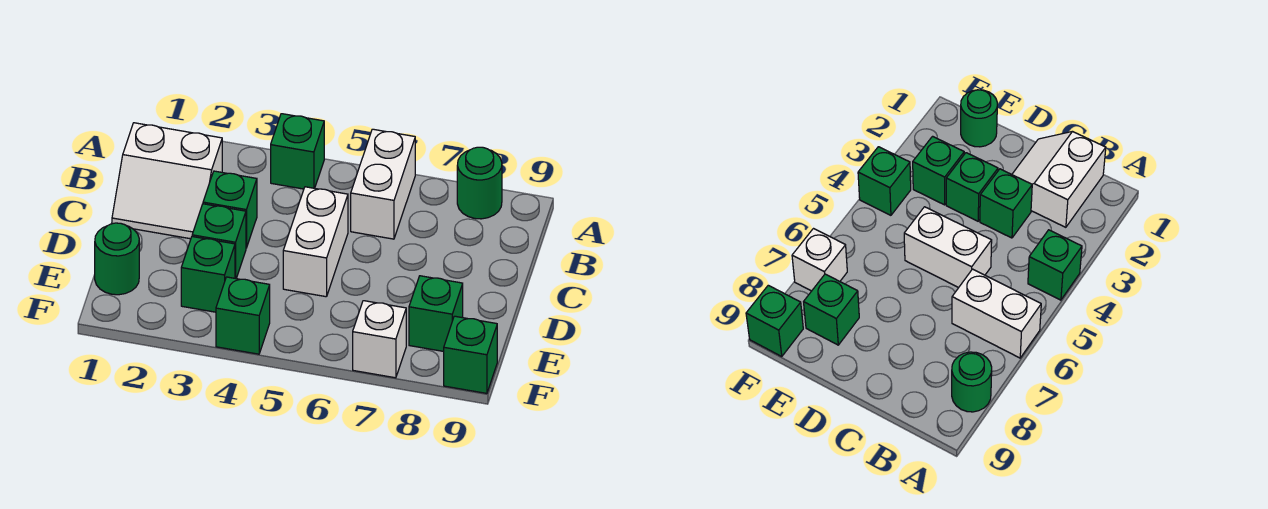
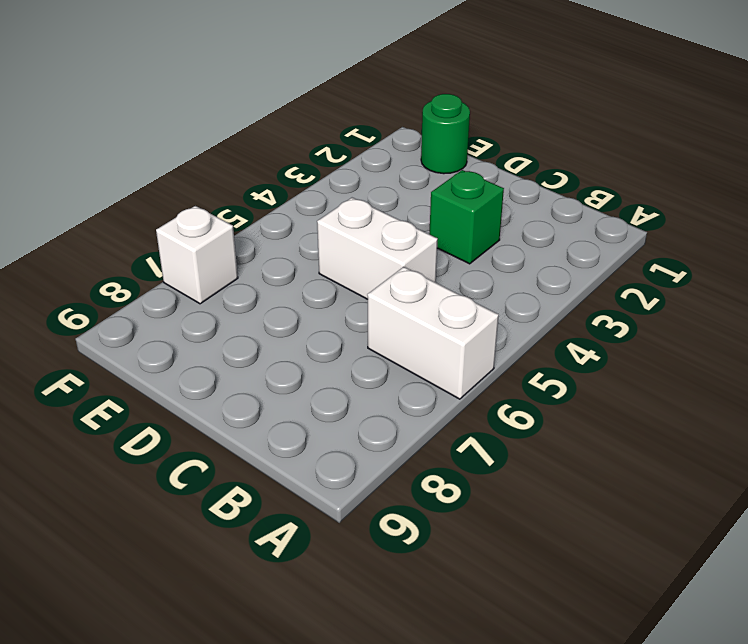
none -> green brick A4 level 1
none -> green round brick A8 level 1
none -> white slope B1:C2 level 1 top B

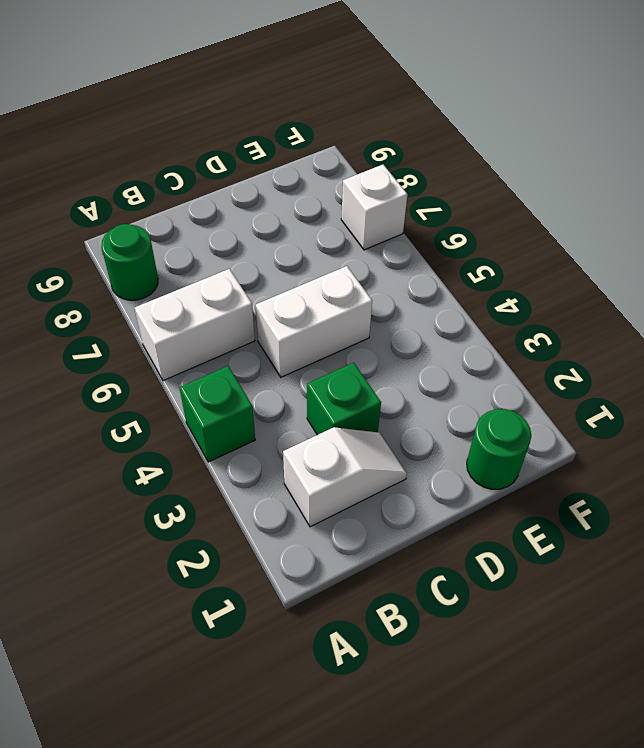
white slope B2:C2 level 1 top B -> white slope B1:C2 level 1 top B
none -> green brick D3 level 1
none -> green brick E3 level 1
none -> green brick E8 level 1

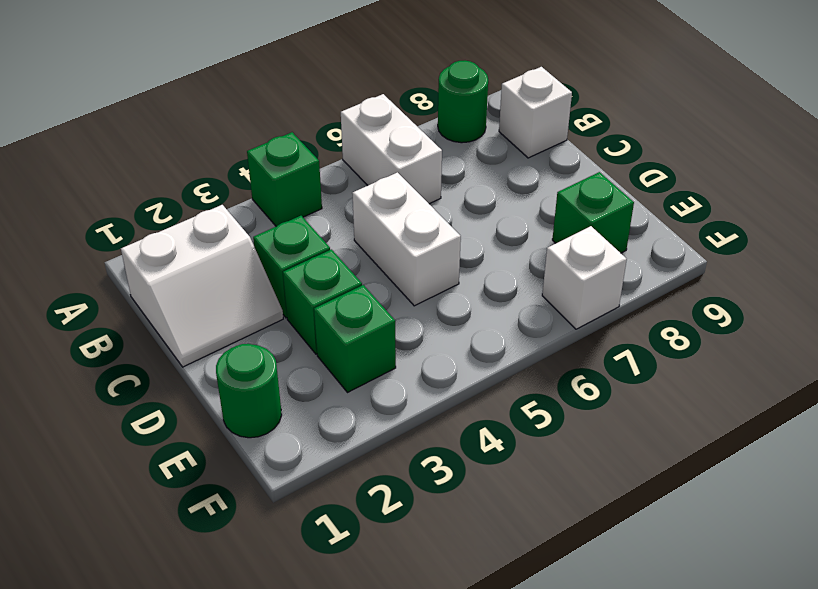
white brick B9 level 1 -> none
none -> green brick F4 level 1
none -> green brick F9 level 1

